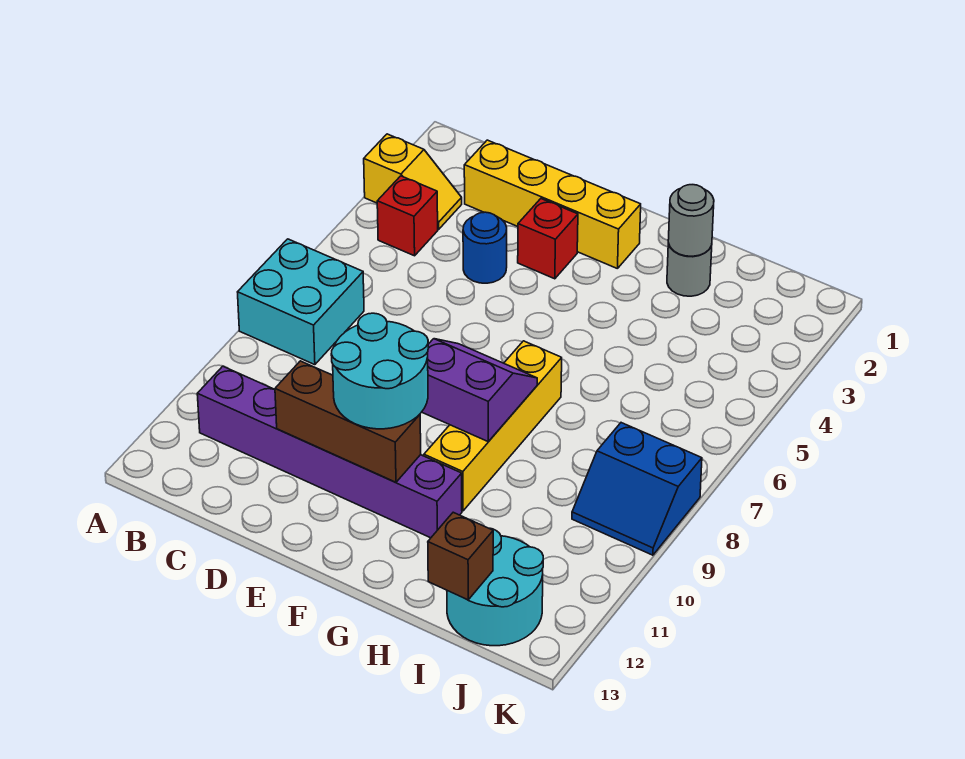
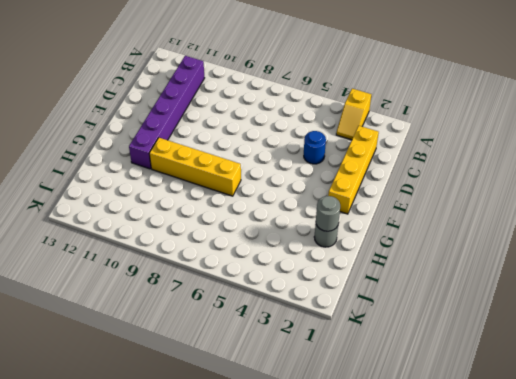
none -> cyan brick A7:B8 level 1
none -> red brick B4 level 1
none -> red brick E3 level 1

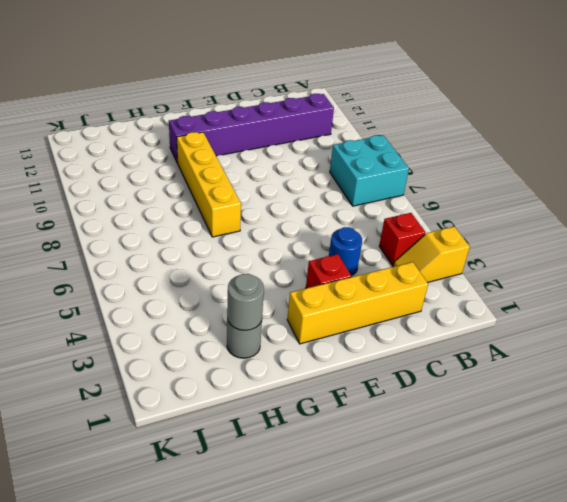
none -> cyan round brick I12:J13 level 1
none -> blue slope J8:K9 level 1 top 8
none -> brown brick D11:F11 level 2

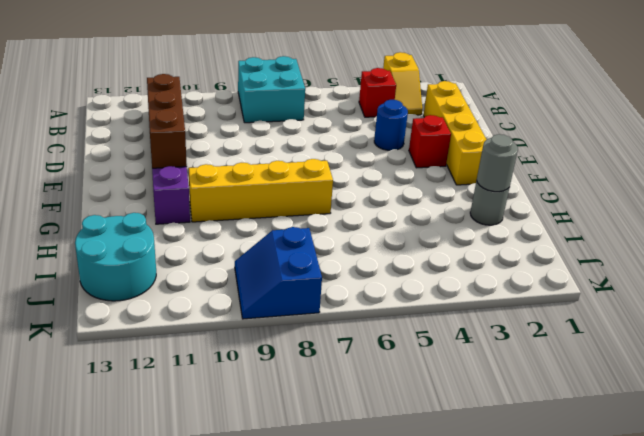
none -> purple slope F8:G9 level 2 top 9
none -> brown brick I13 level 2
none -> cyan round brick E10:F11 level 3

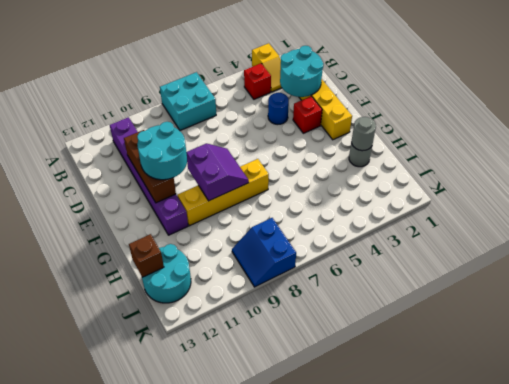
cyan round brick C2:D3 level 2 -> none

